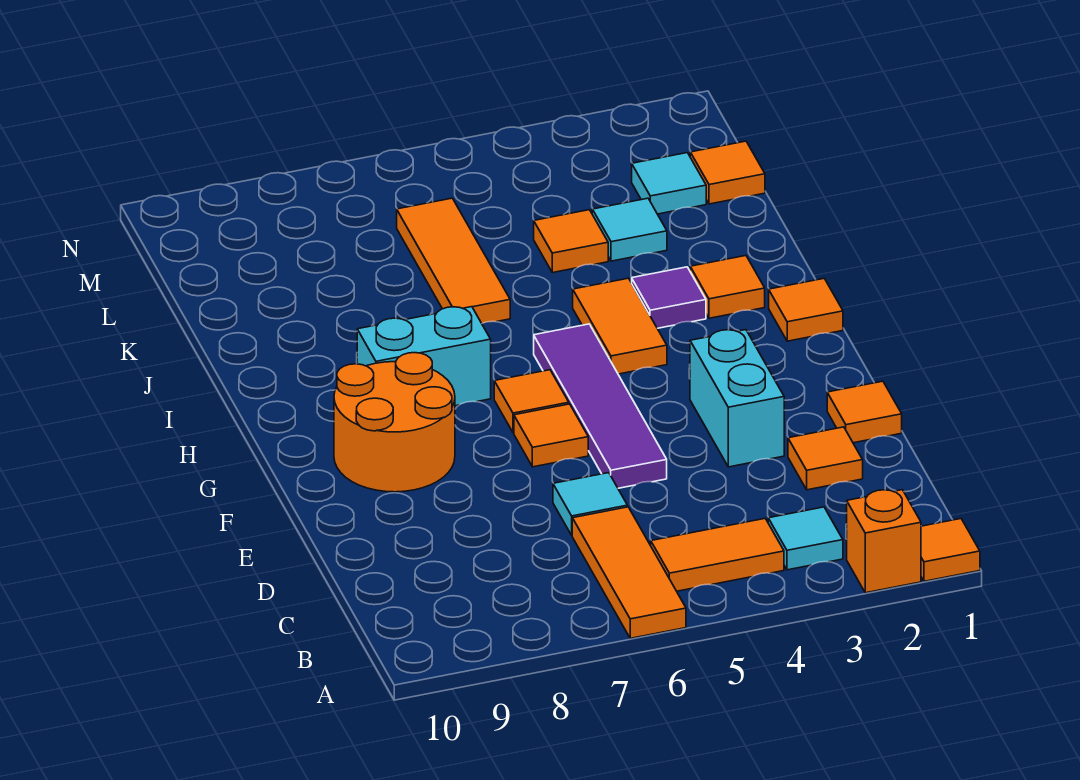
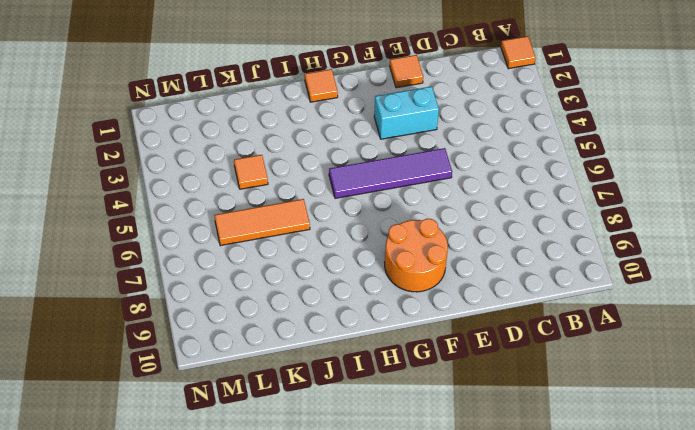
none -> orange brick A2 level 1
none -> orange tile A6:C6 level 1
none -> cyan tile B3 level 1

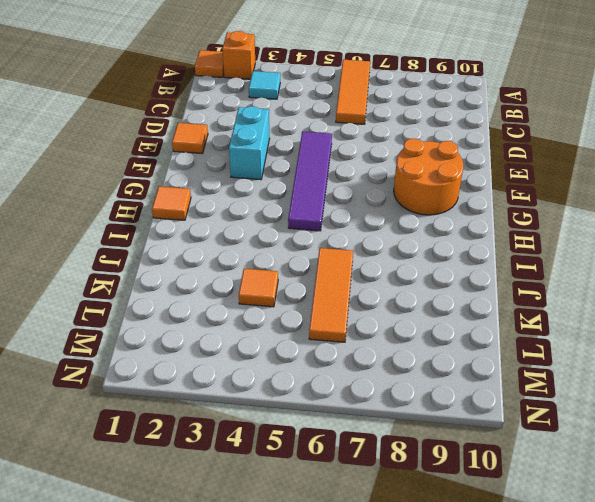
none -> orange tile B4:B5 level 1
none -> orange tile D2 level 1
none -> cyan tile D6 level 1

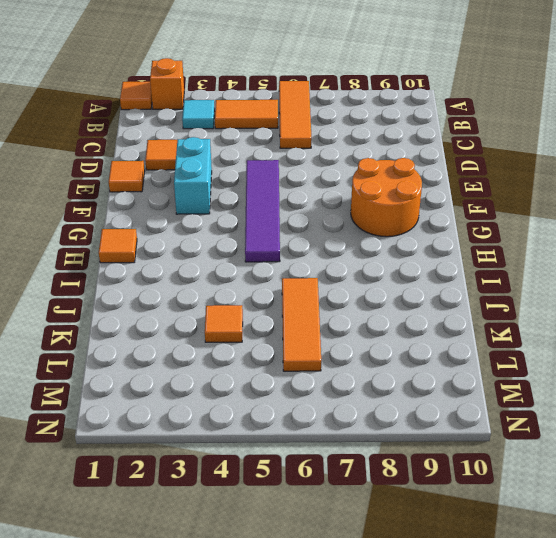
none -> cyan tile D6 level 1
none -> orange tile F6 level 1
none -> orange tile G6 level 1

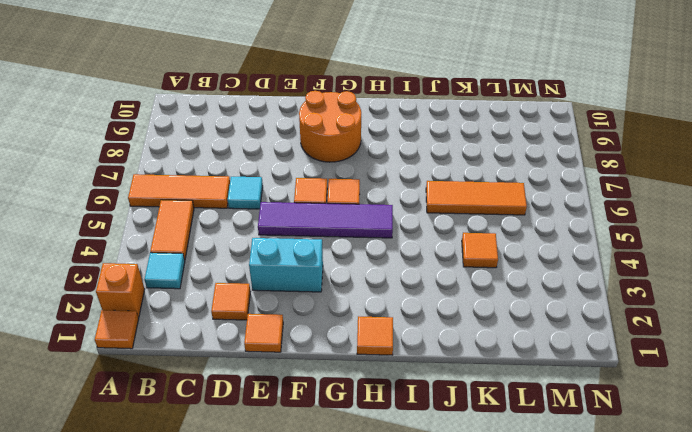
none -> orange tile H4:I4 level 1
none -> cyan brick H7:H8 level 1
none -> orange tile I2 level 1

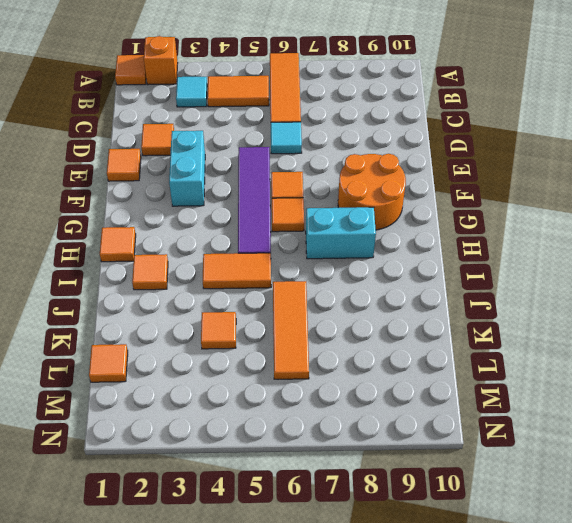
orange tile I4:I5 level 1 -> orange tile H4:I4 level 1
none -> purple tile I3 level 1
none -> cyan tile K3 level 1
none -> cyan tile L2 level 1

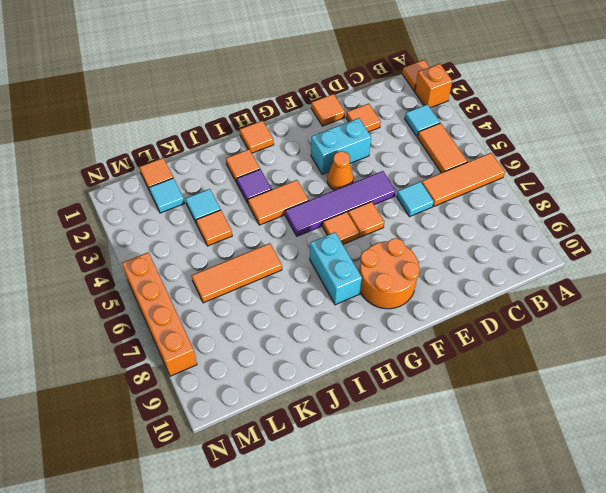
orange cone F4 level 1 -> none
orange brick N5:N8 level 1 -> none

